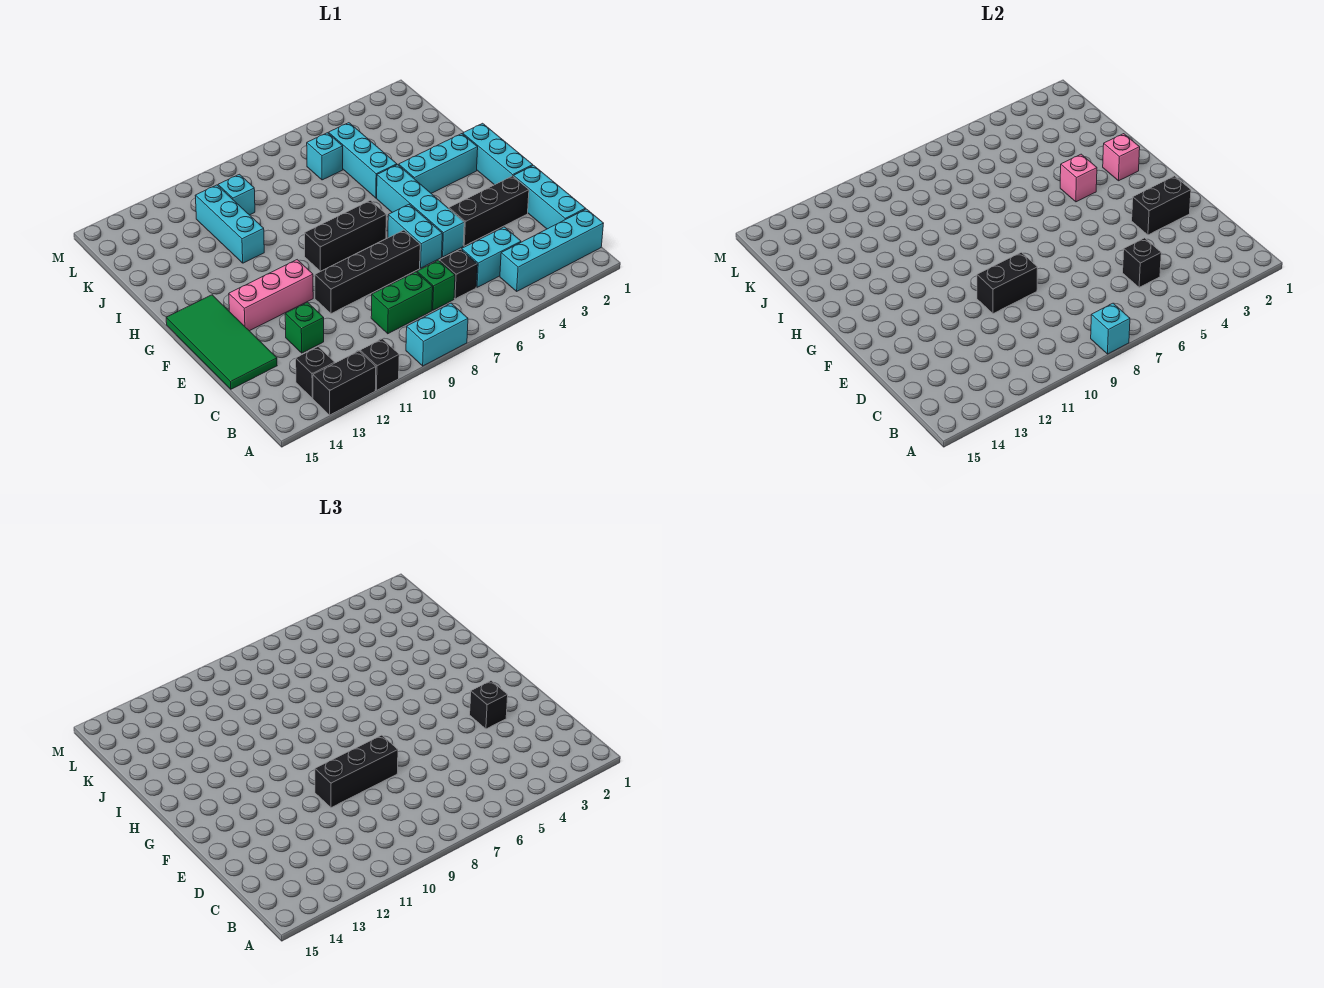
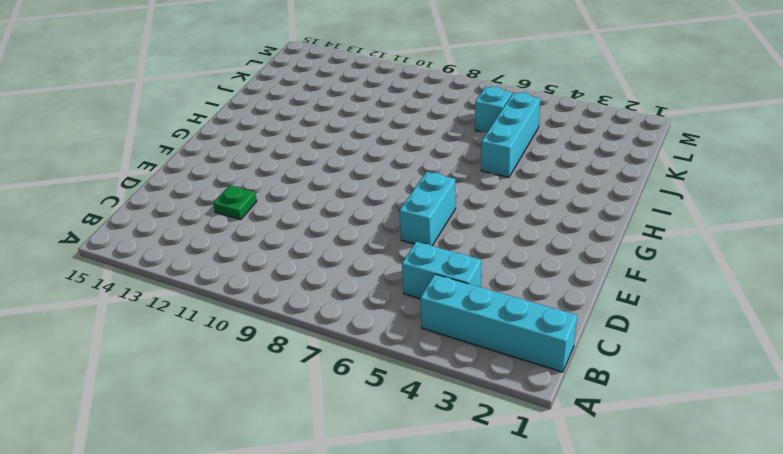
green plate D12 level 1 -> green brick D12 level 1
none -> cyan brick A8:A9 level 1
none -> black brick A11 level 1
none -> black brick A12:A13 level 1
none -> black brick B13 level 1

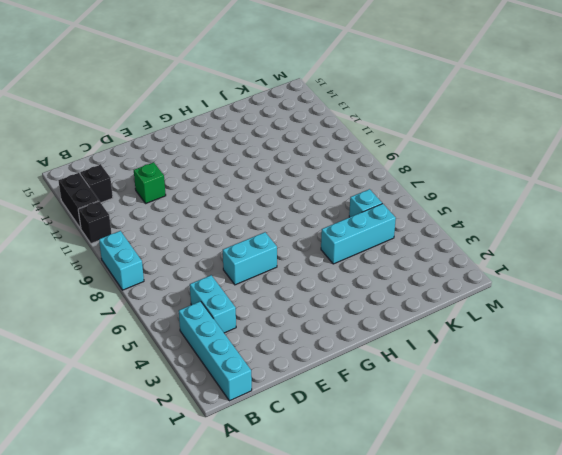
none -> cyan brick C1:E1 level 1
none -> black brick C6 level 1
none -> green brick C7 level 1
none -> green brick C8:C9 level 1

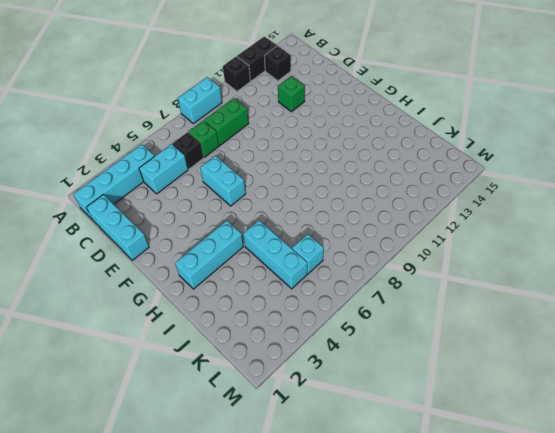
none -> green tile D14:G15 level 1
none -> black brick E2:E4 level 1
none -> cyan brick E5:H5 level 1
none -> black brick E7:E10 level 1

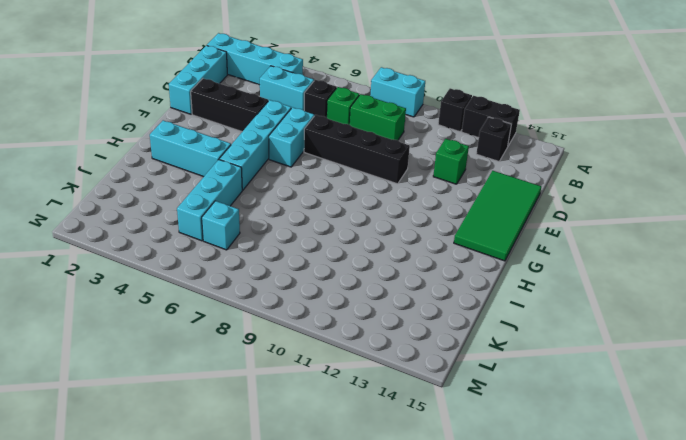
none -> cyan brick F1:H1 level 1
none -> pink brick F11:F13 level 1
none -> black brick G7:G9 level 1
none -> cyan brick I11:K11 level 1

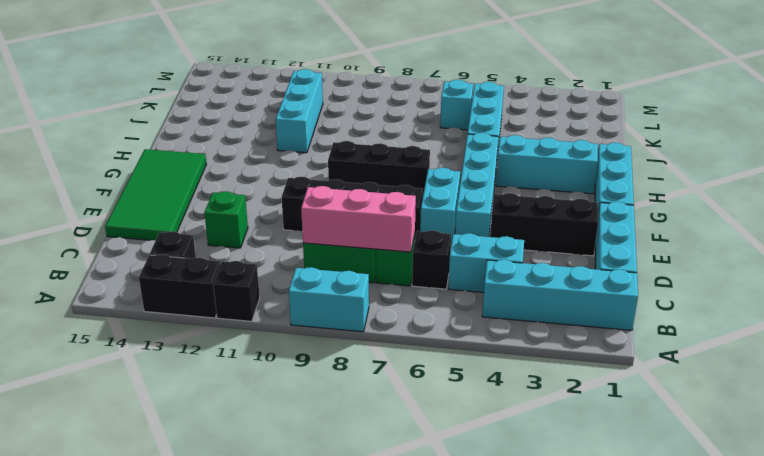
pink brick C7:C9 level 2 -> pink brick F11:F13 level 1
none -> cyan brick K10 level 1
none -> cyan brick A8 level 2
none -> black brick C5 level 2
none -> black brick E2:E3 level 2

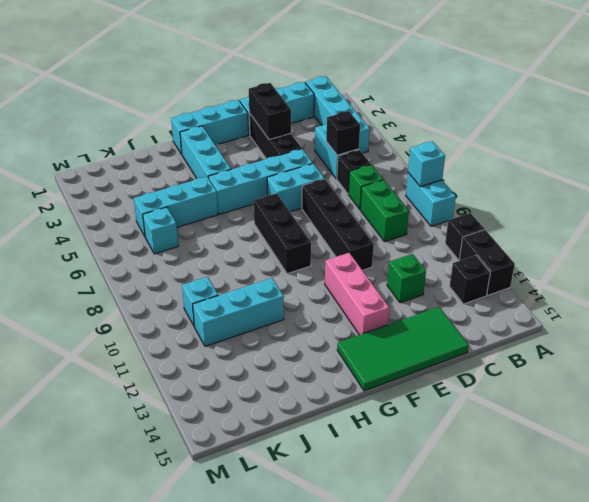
none -> black brick E9:E10 level 2
none -> pink brick H2 level 2
none -> pink brick H4 level 2
none -> black brick E3 level 3

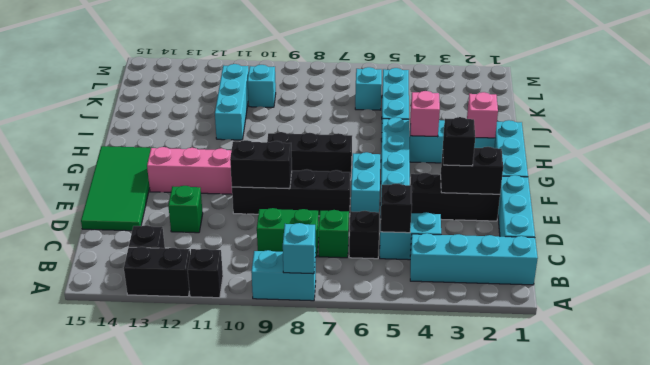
none -> black brick E8:E10 level 3

